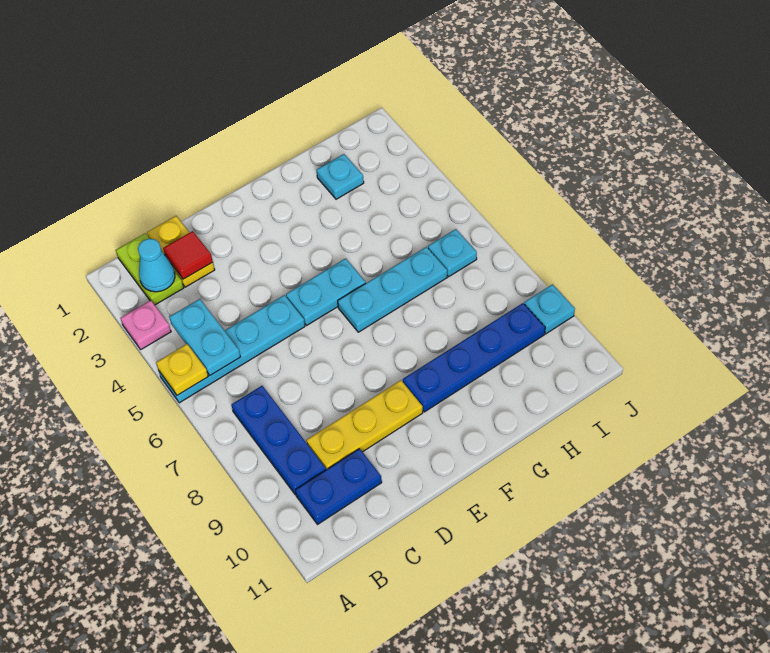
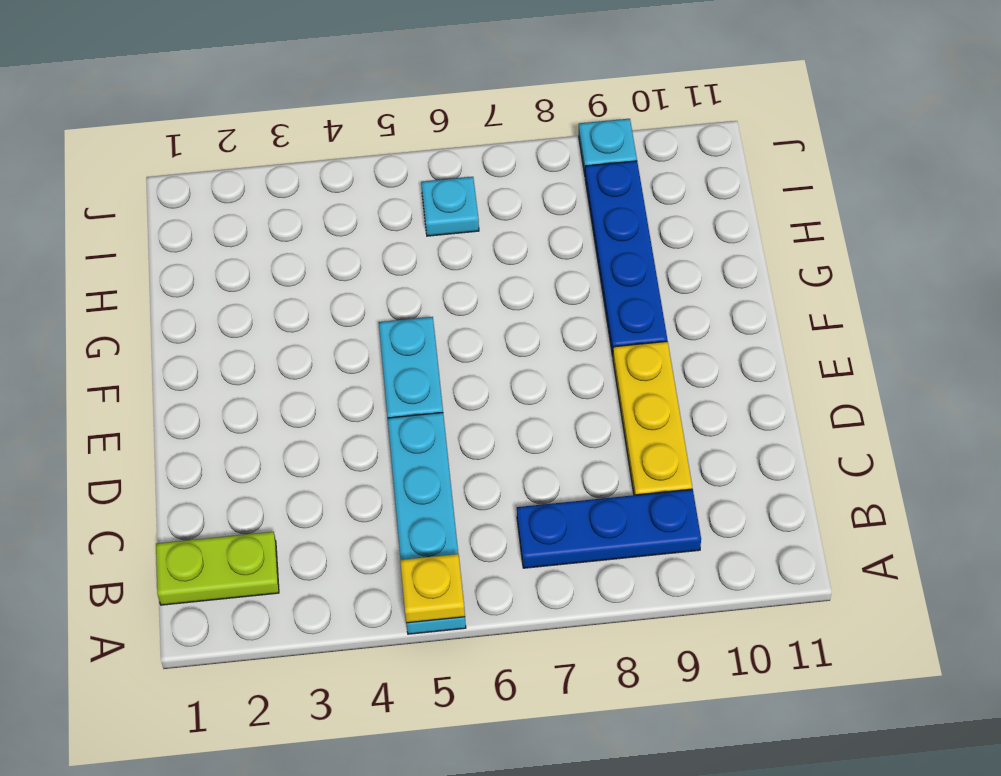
none -> pink plate A3 level 1
none -> blue plate B10:C10 level 1
none -> yellow plate C1:C2 level 1

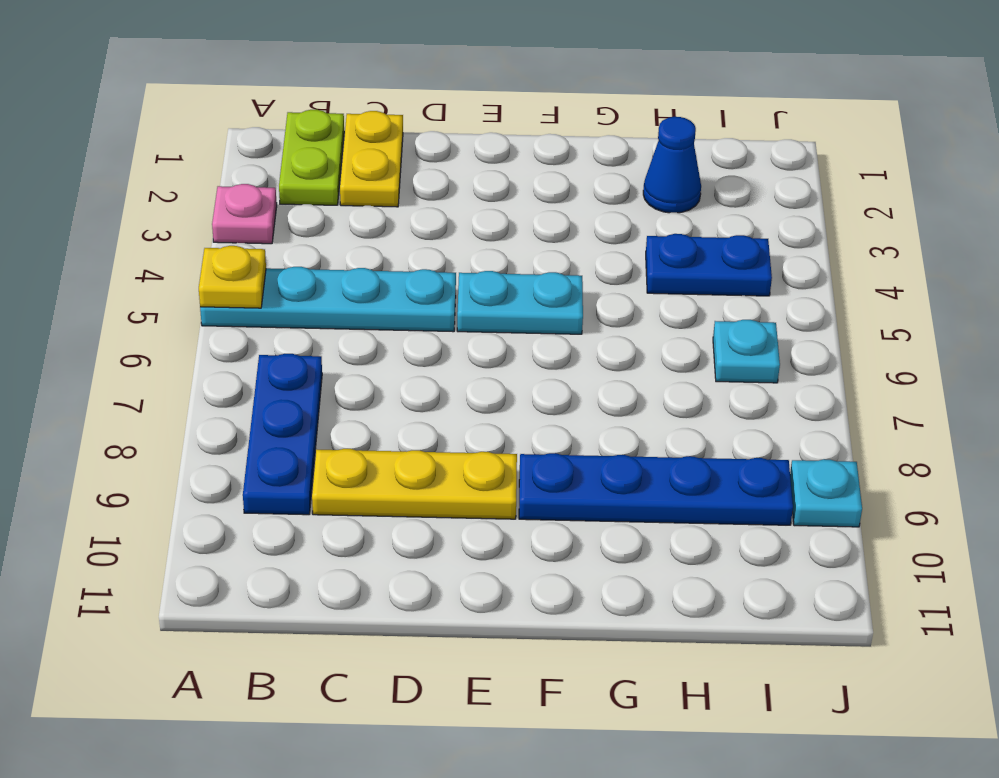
blue cone H2 level 1 -> cyan plate H2 level 1
blue plate H4:I4 level 1 -> blue plate B10:C10 level 1
none -> cyan plate F6:H6 level 1
none -> cyan cone B2 level 2
none -> cyan plate B4:B5 level 2

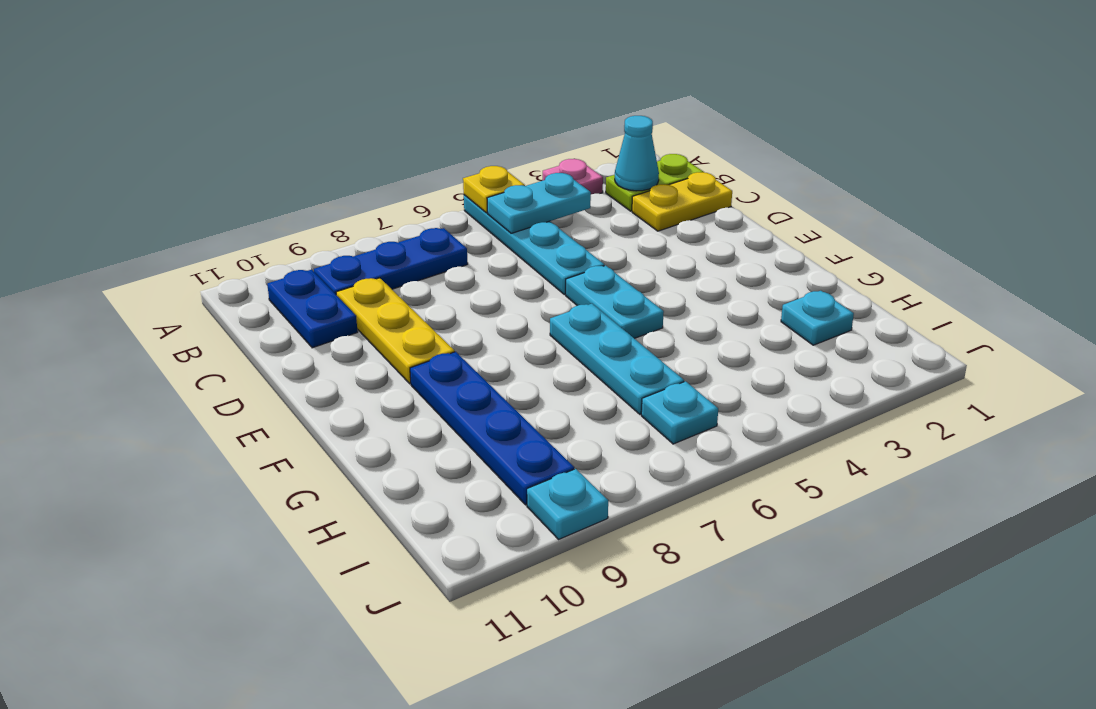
none -> red tile C2 level 2

